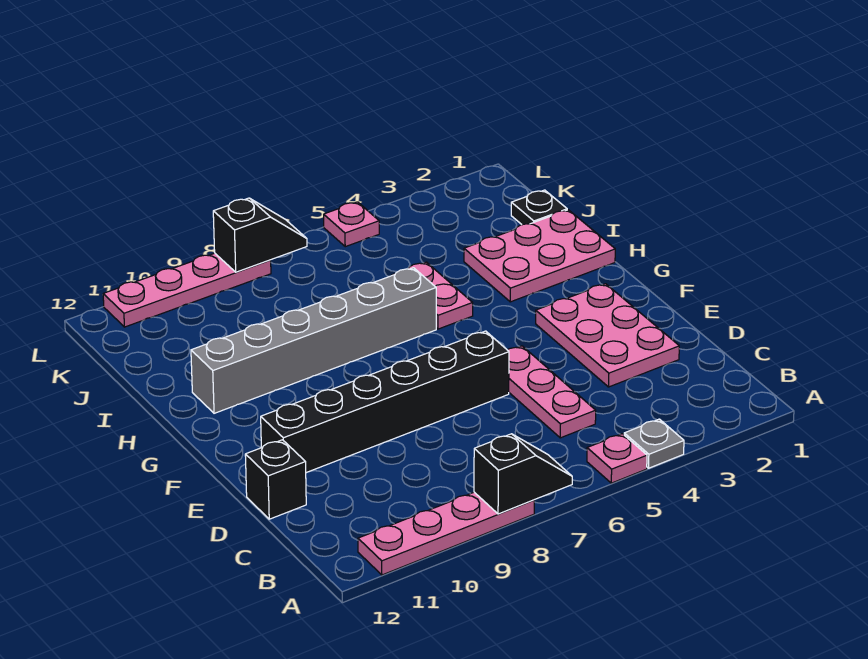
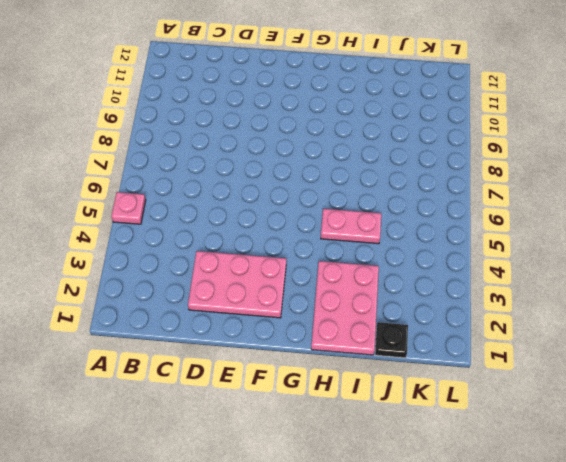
none -> grey plate A4 level 1
none -> pink plate A8:A11 level 1
none -> pink plate C5:E5 level 1

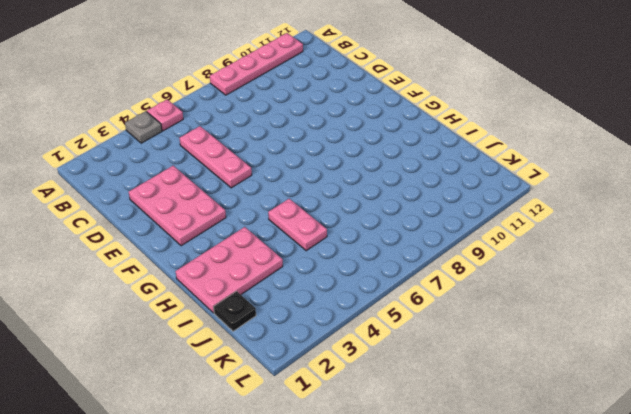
none -> black brick D12 level 1
none -> black brick E6:E11 level 1
none -> grey brick H6:H11 level 1

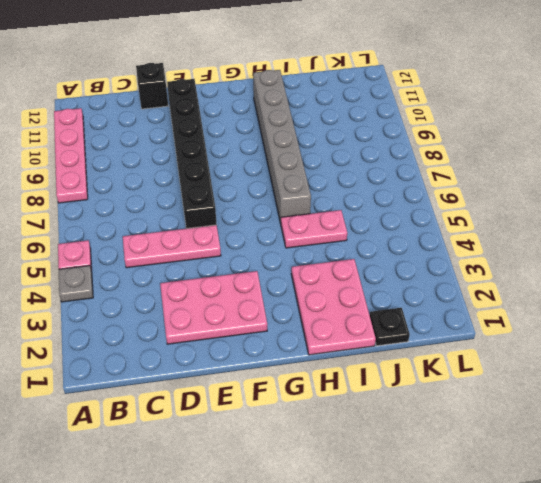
none -> pink plate L5 level 1
none -> pink plate L8:L11 level 1
none -> black slope A7:A8 level 2 top 8

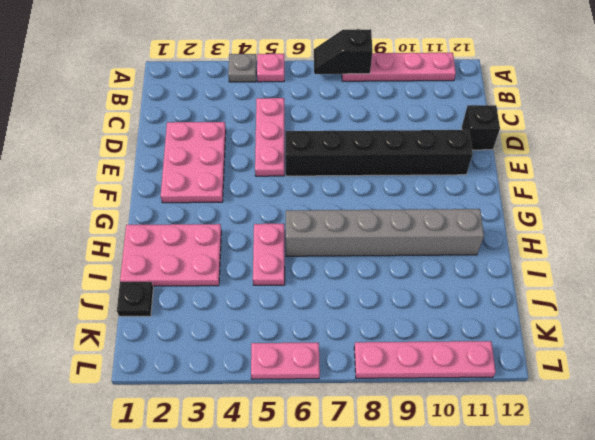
pink plate L5:L6 level 1 -> pink plate L5 level 1
none -> black slope L7:L8 level 2 top 8

